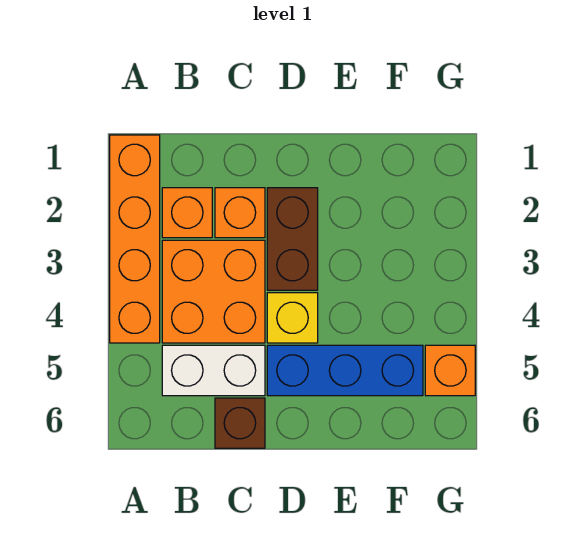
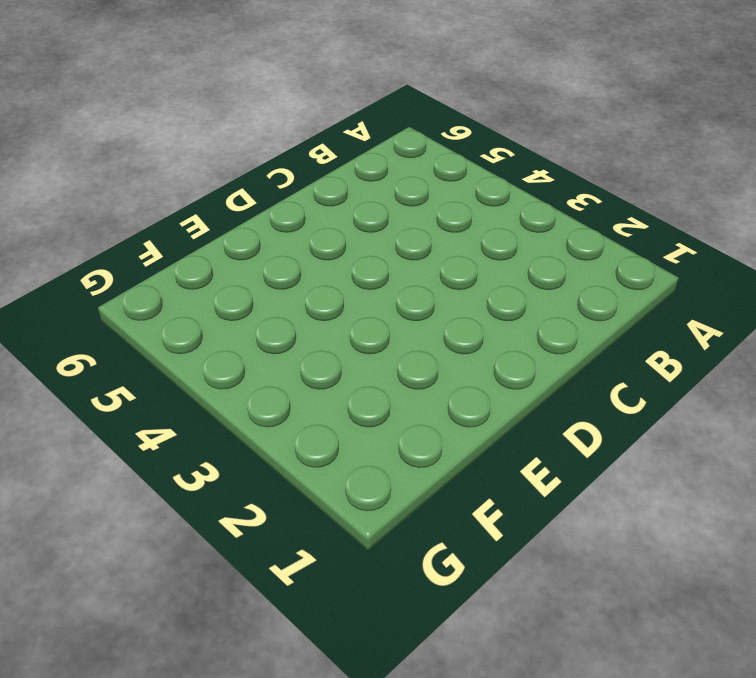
none -> orange brick A1:A4 level 1
none -> orange brick B2 level 1

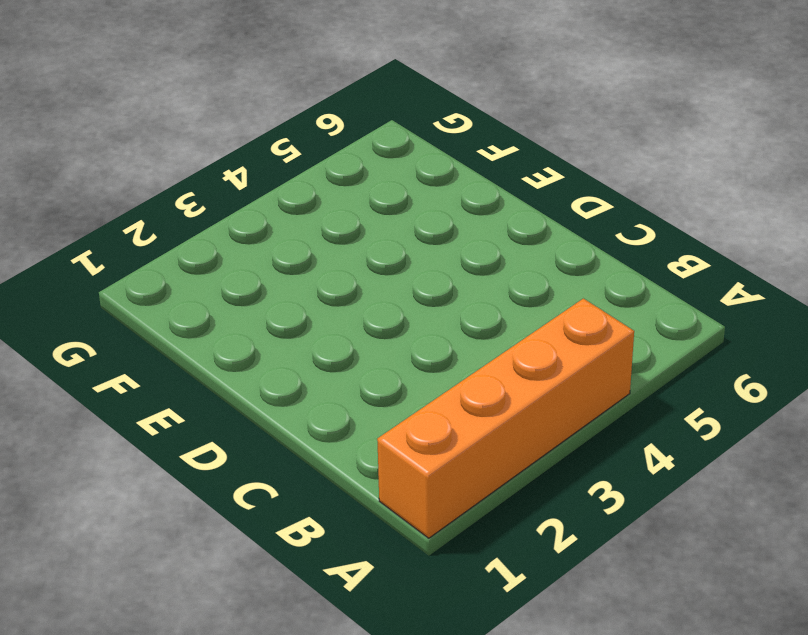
none -> orange brick B2 level 1
none -> orange brick B3:C4 level 1

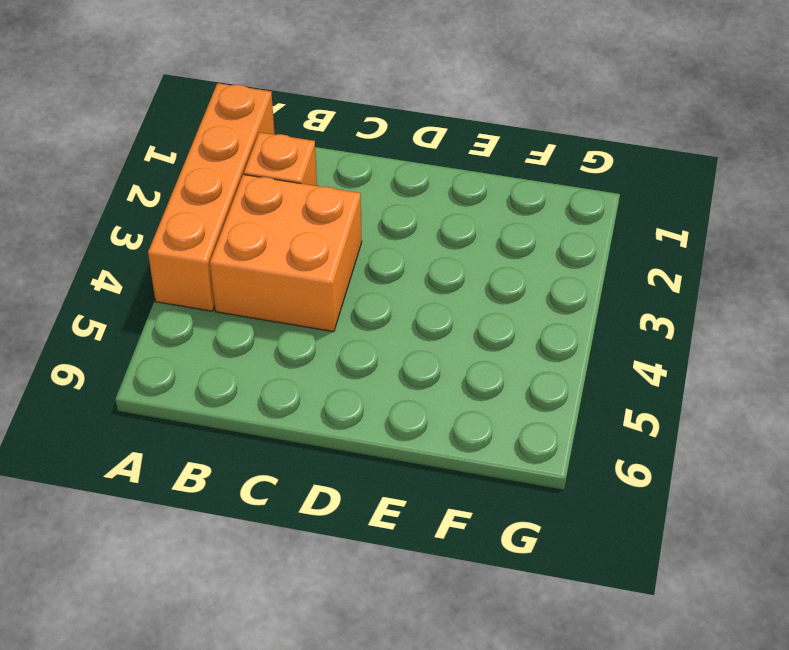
none -> white brick B5:C5 level 1
none -> orange brick C2 level 1

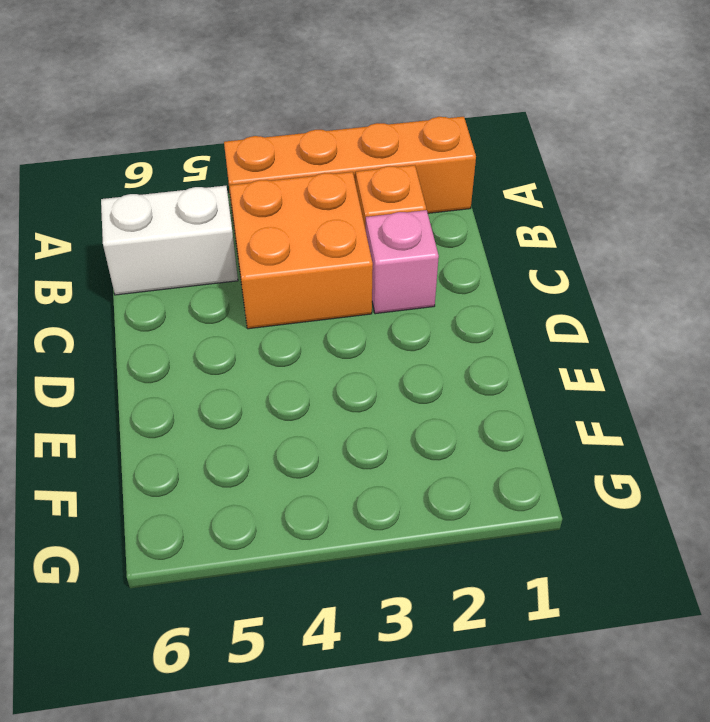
white brick B5:B6 level 1 -> white brick B5:C5 level 1
pink brick C2 level 1 -> orange brick C2 level 1
none -> brown brick C6 level 1
none -> brown brick D2:D3 level 1

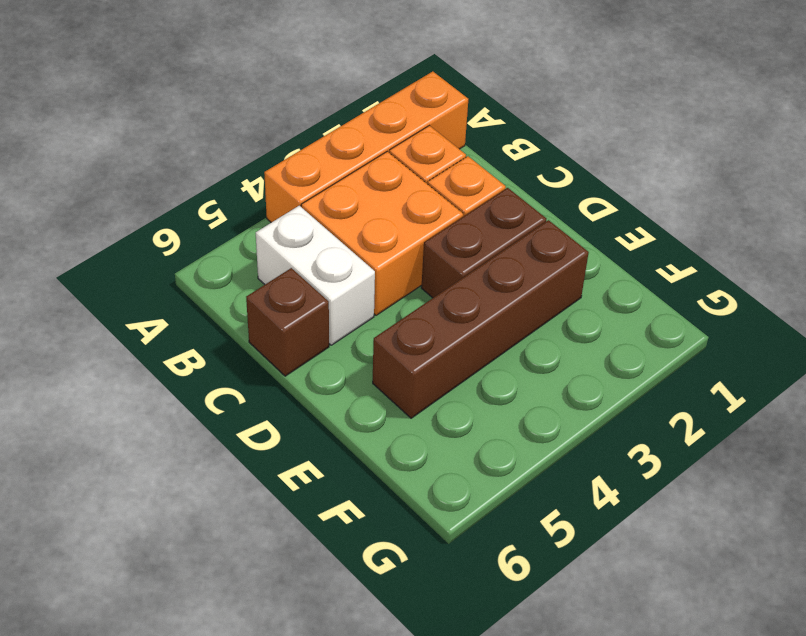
brown brick E2:E5 level 1 -> blue brick D5:F5 level 1
none -> yellow brick D4 level 1
none -> orange brick G5 level 1

